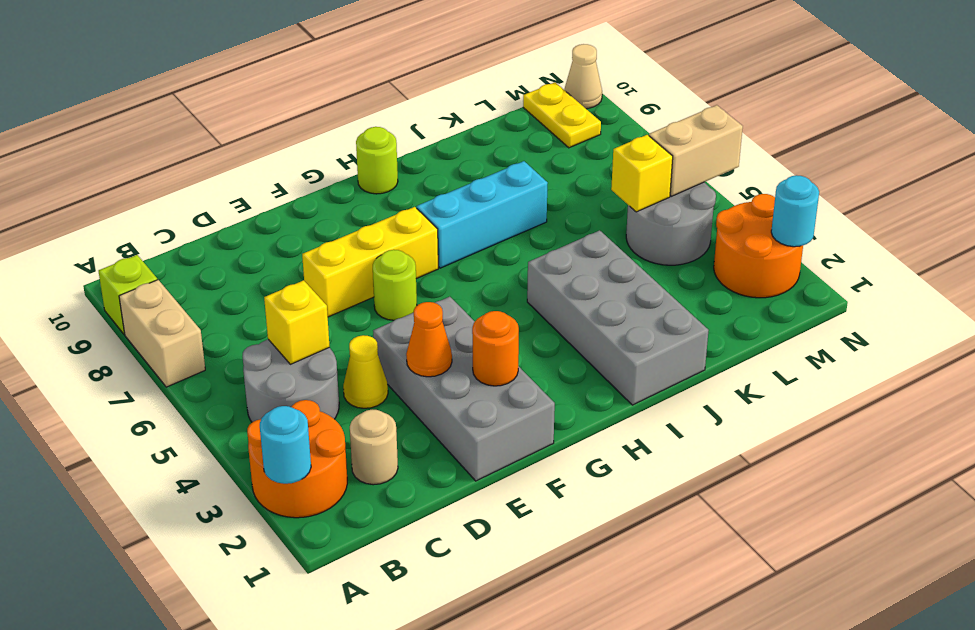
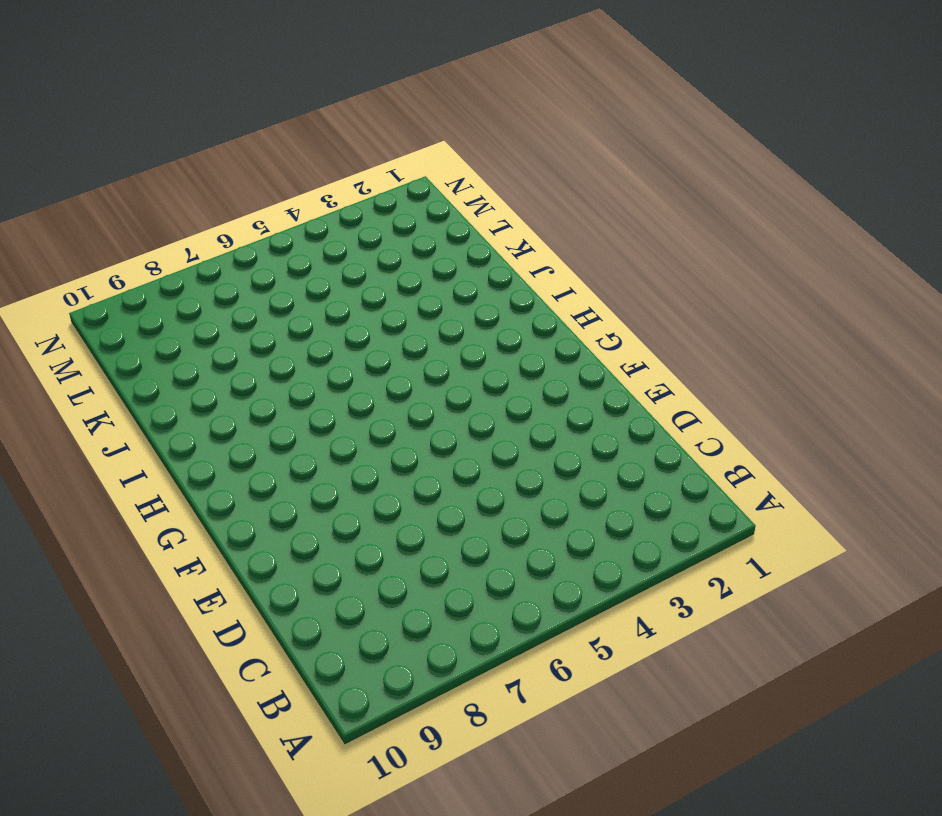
none -> orange round brick A2:B3 level 1
none -> tan brick A7:A8 level 1
none -> lime brick A9 level 1

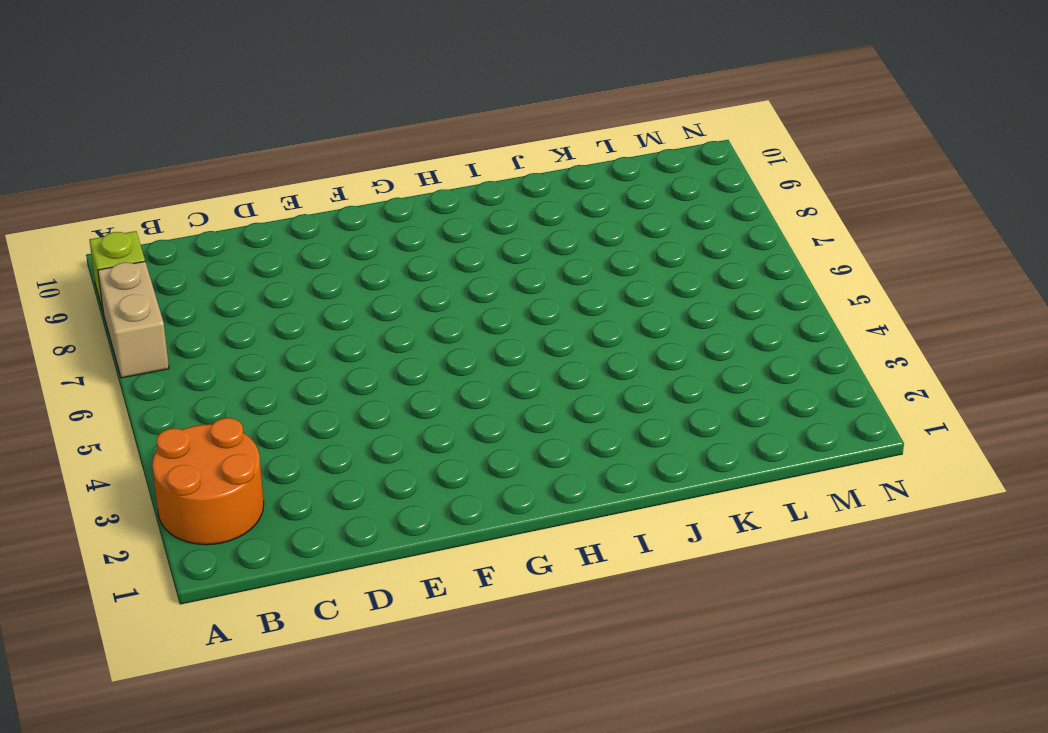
none -> grey round brick B4:C5 level 1
none -> tan round brick C2 level 1
none -> yellow cone D4 level 1

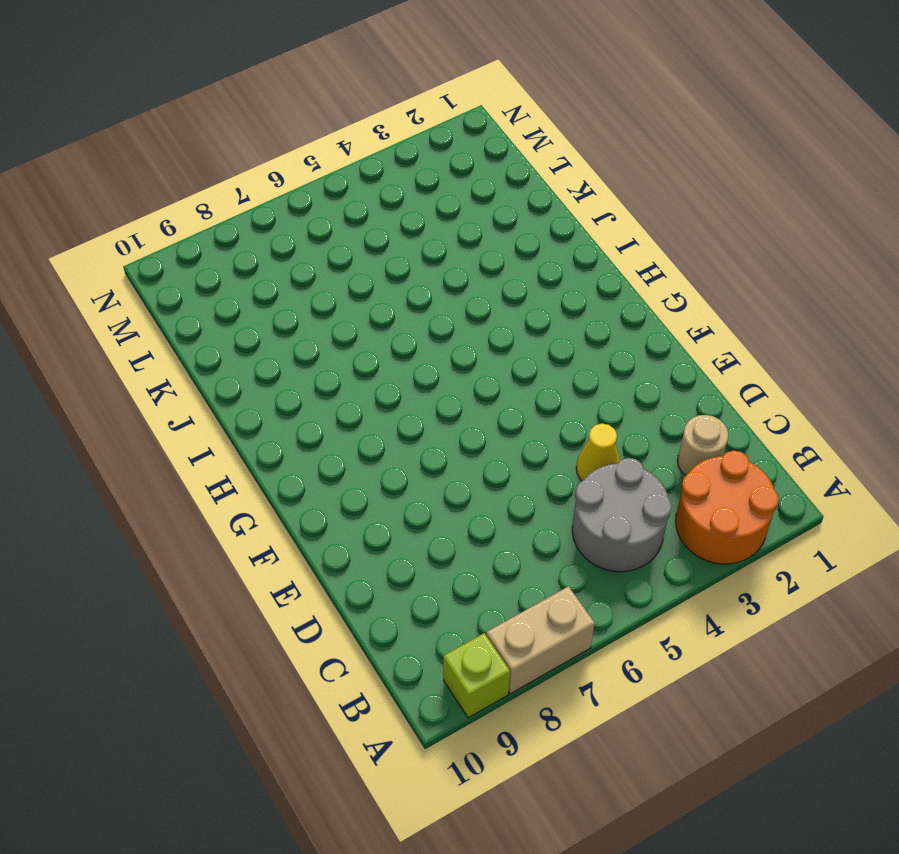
none -> grey brick E1:F4 level 1
none -> yellow brick E7:G7 level 1
none -> lime round brick F6 level 1

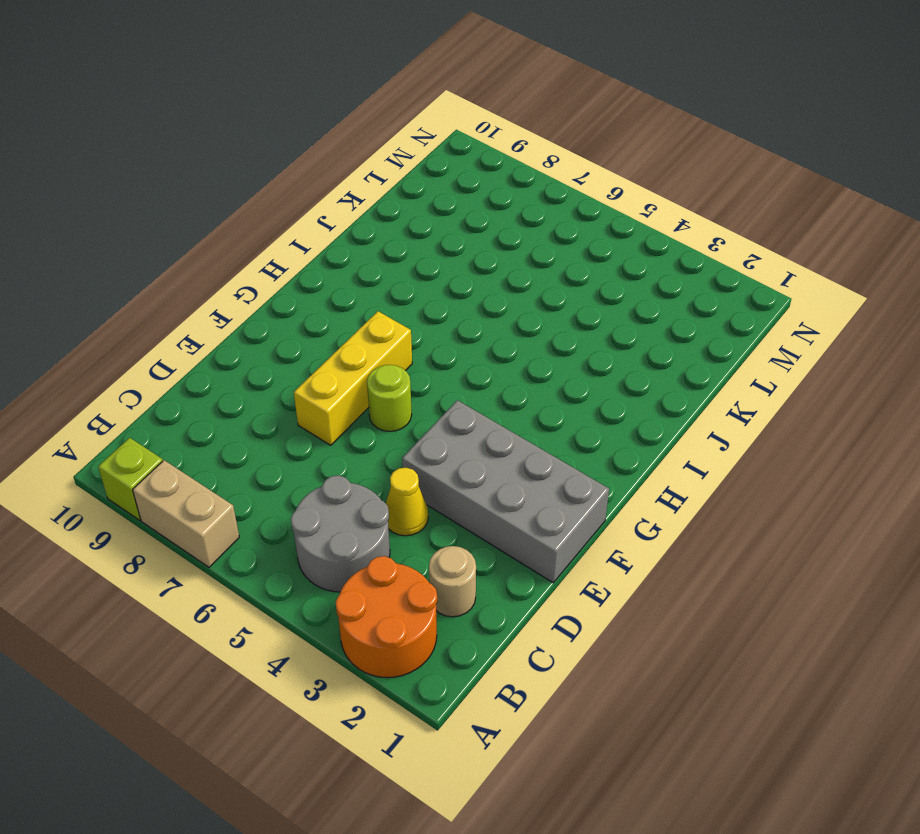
none -> cyan brick H7:J7 level 1
none -> lime round brick H10 level 1
none -> grey brick I1:J4 level 1

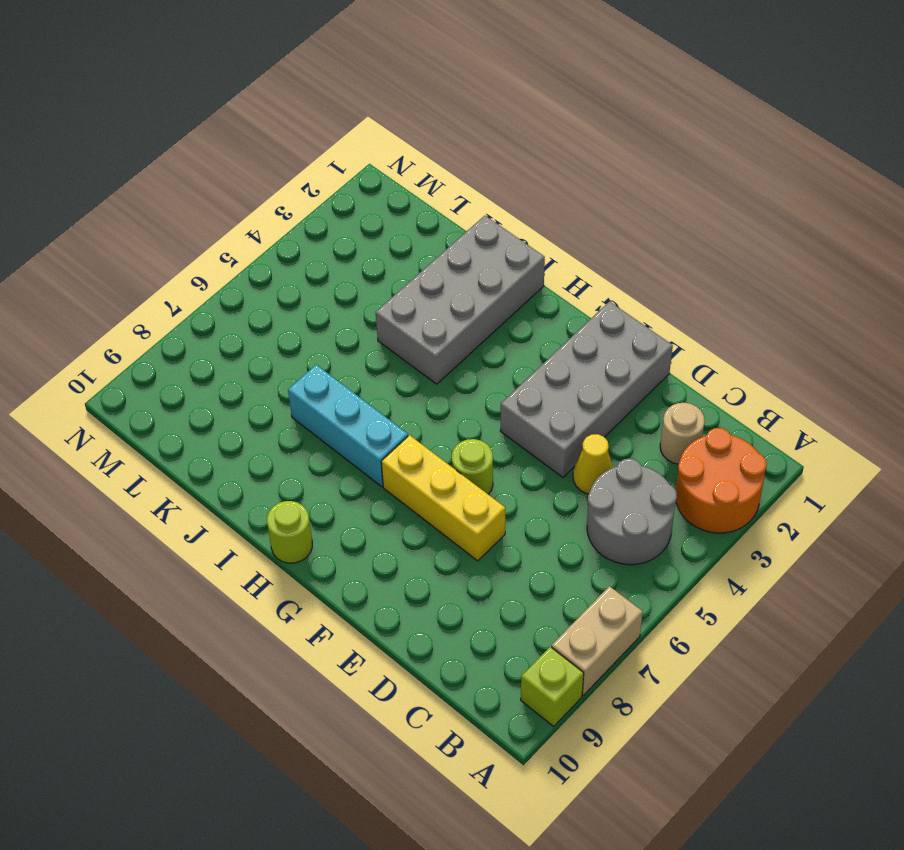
none -> grey round brick L4:M5 level 1
none -> orange round brick M2:N3 level 1
none -> yellow plate M9:M10 level 1

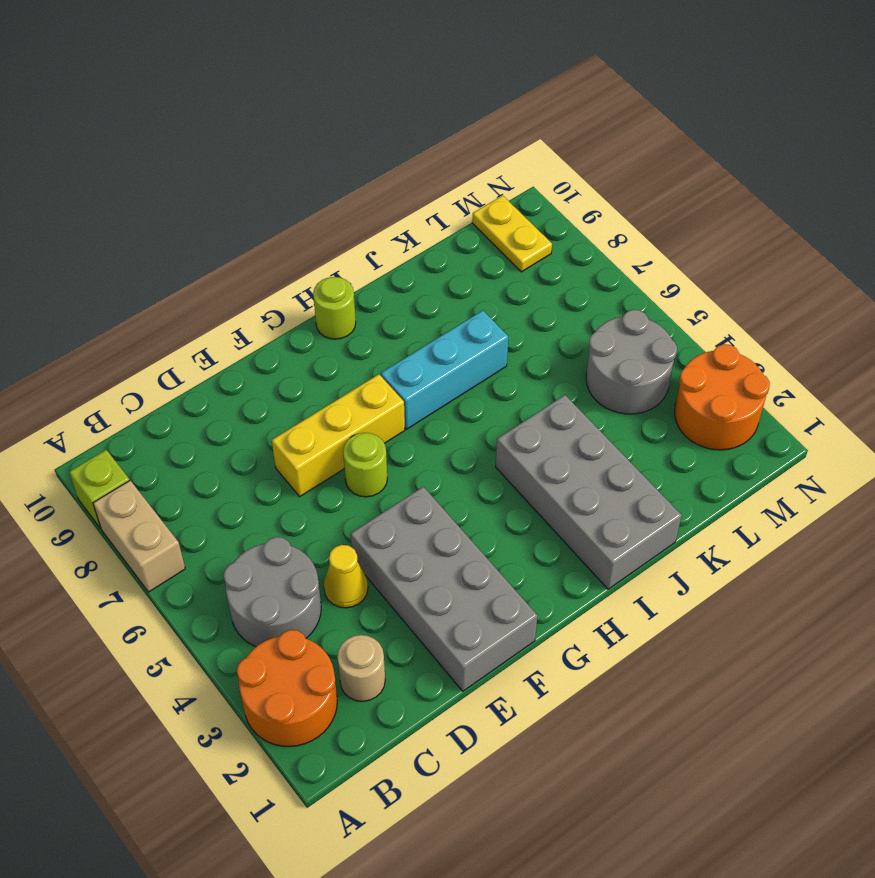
none -> tan cone N10 level 1
none -> cyan round brick A2 level 2
none -> yellow brick C5 level 2

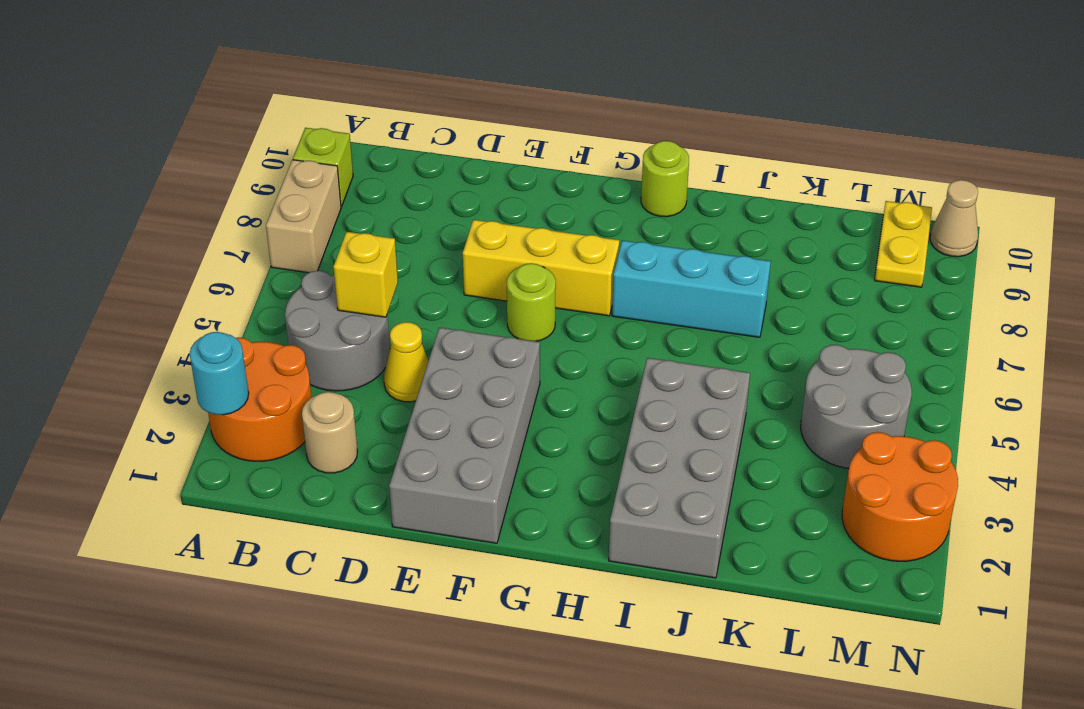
none -> orange cone E3 level 2
none -> orange round brick F2 level 2
none -> yellow brick L5 level 2

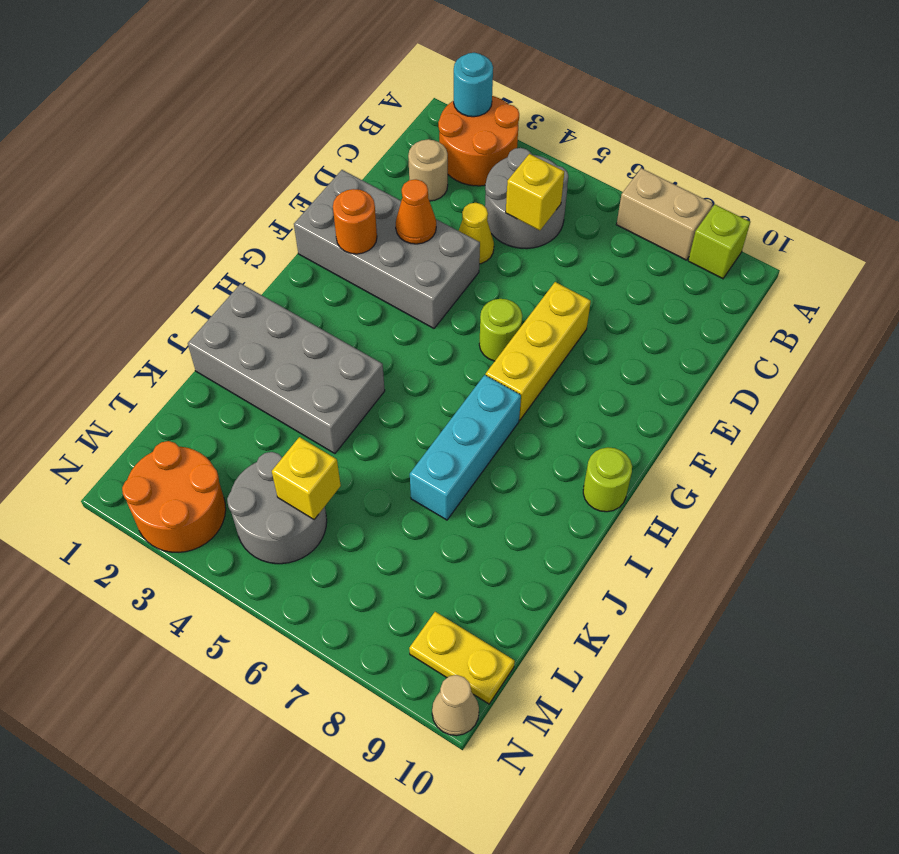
none -> tan brick M5:N5 level 2
none -> cyan round brick N2 level 2

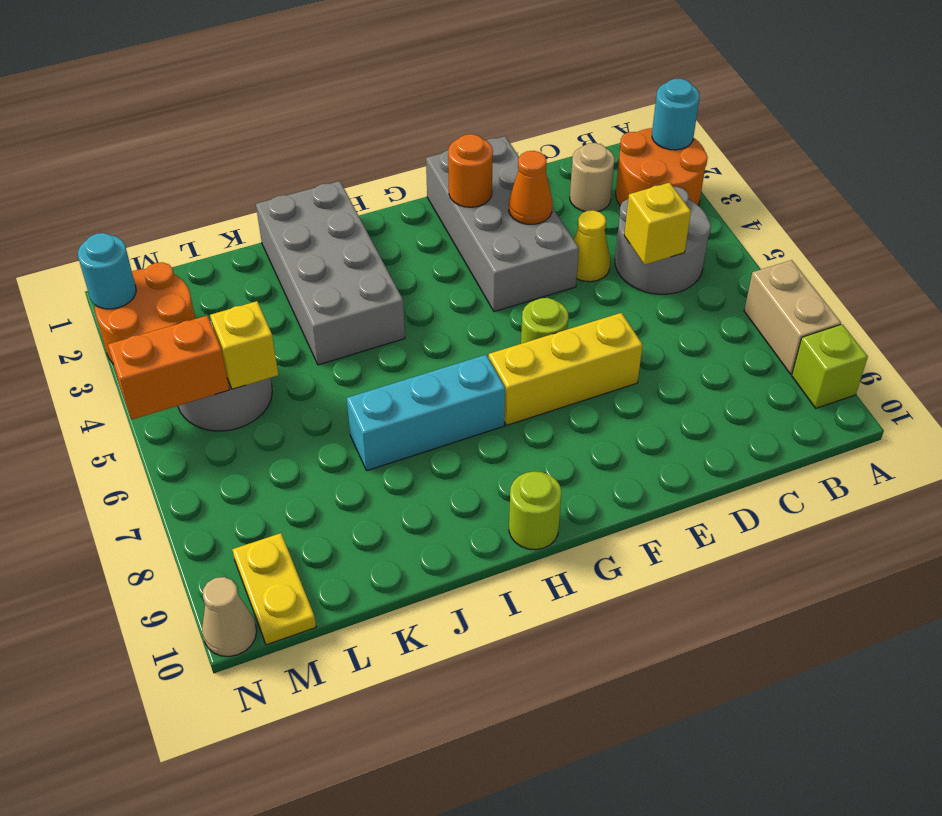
orange brick M5:N5 level 2 -> tan brick M5:N5 level 2

